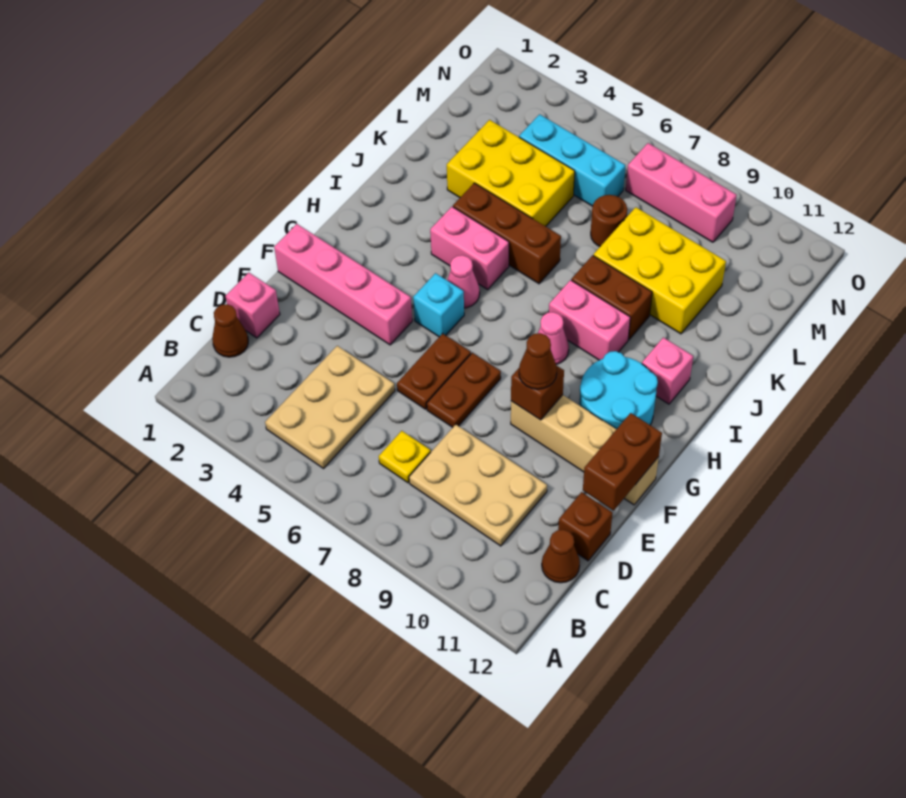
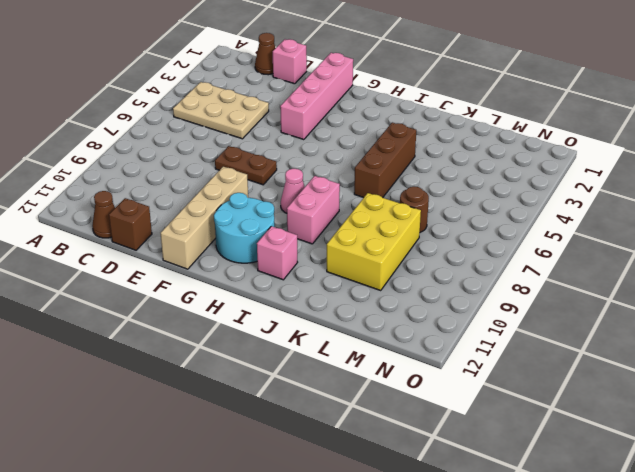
none -> yellow plate C7 level 1
none -> tan plate C8:D10 level 1
none -> brown plate E6:F6 level 1

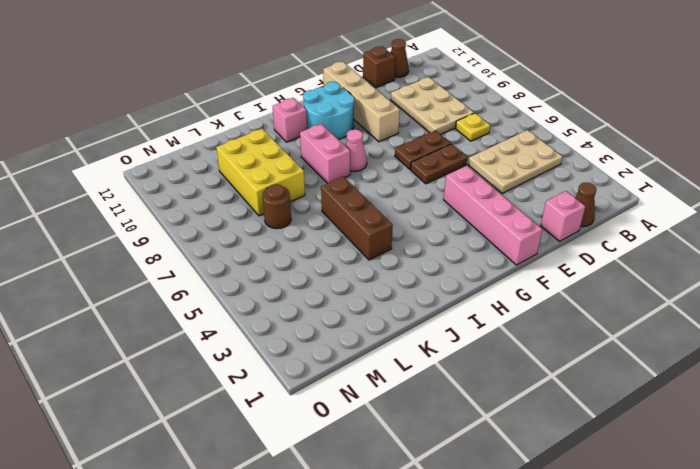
none -> cyan brick G5 level 1
none -> pink cone H5 level 1
none -> pink brick I4:I5 level 1

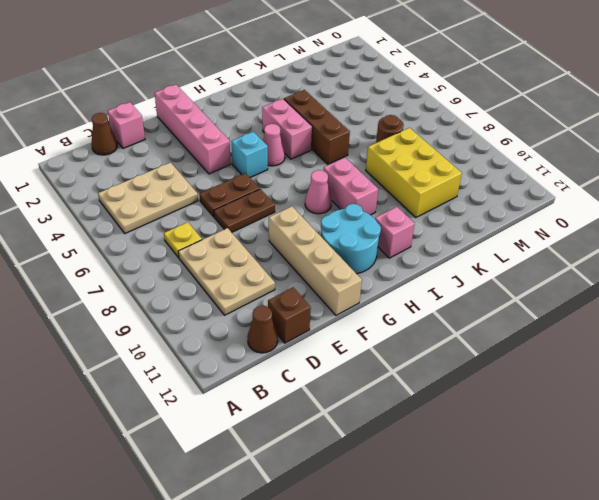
none -> brown brick J8:J9 level 1
none -> yellow brick K3:L5 level 1
none -> cyan brick M4:M6 level 1

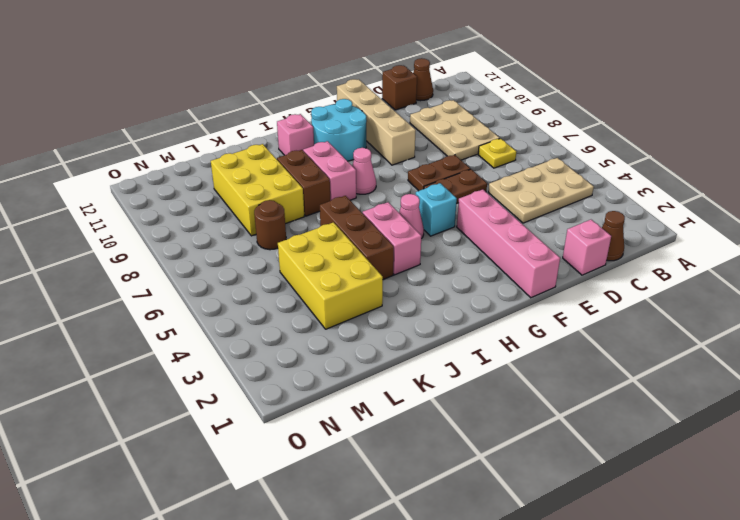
none -> cyan brick M4:M6 level 1
none -> pink brick N7:N9 level 1
none -> brown brick E12:F12 level 2

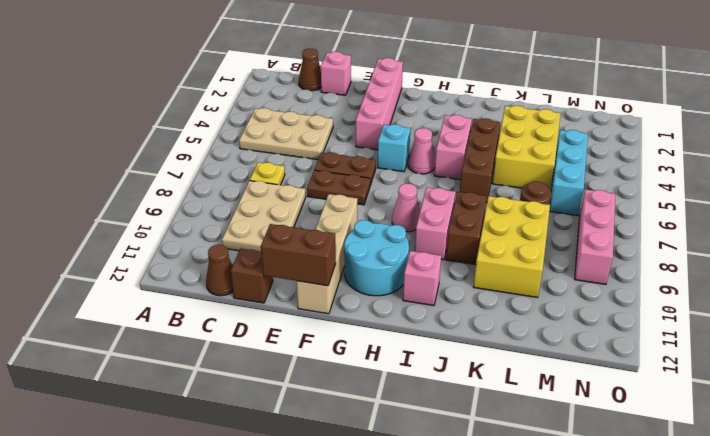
none -> brown brick F9 level 2
none -> brown cone F9 level 3

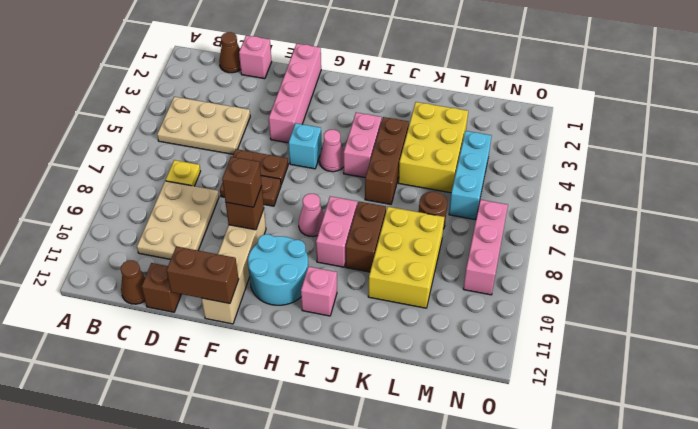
brown brick F9 level 3 -> brown cone F9 level 3

